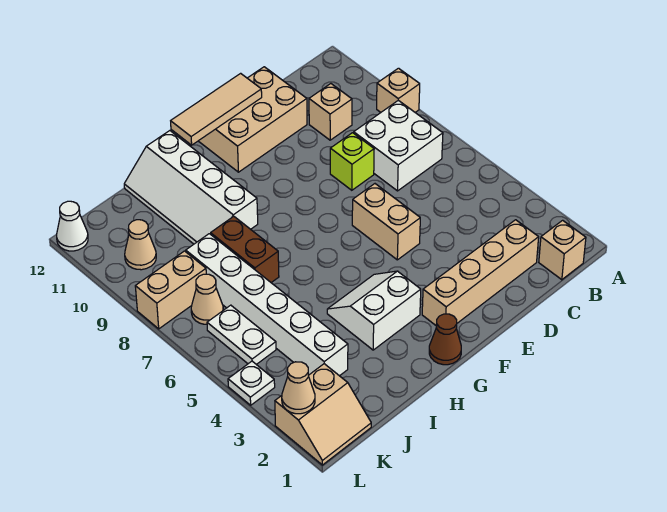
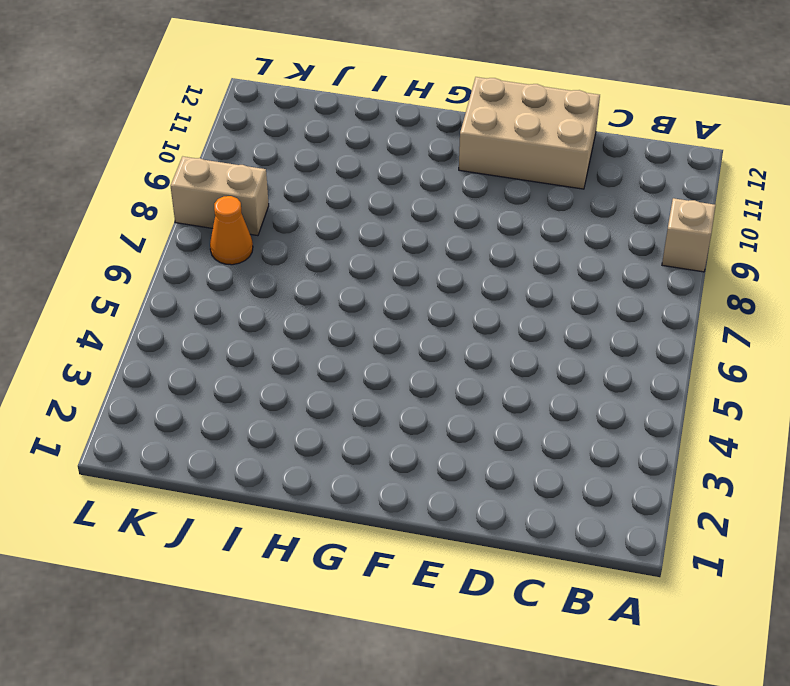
orange cone K7 level 1 -> tan cone K7 level 1
none -> tan brick B1 level 1
none -> white brick B7:C8 level 1
none -> tan brick C2:F2 level 1

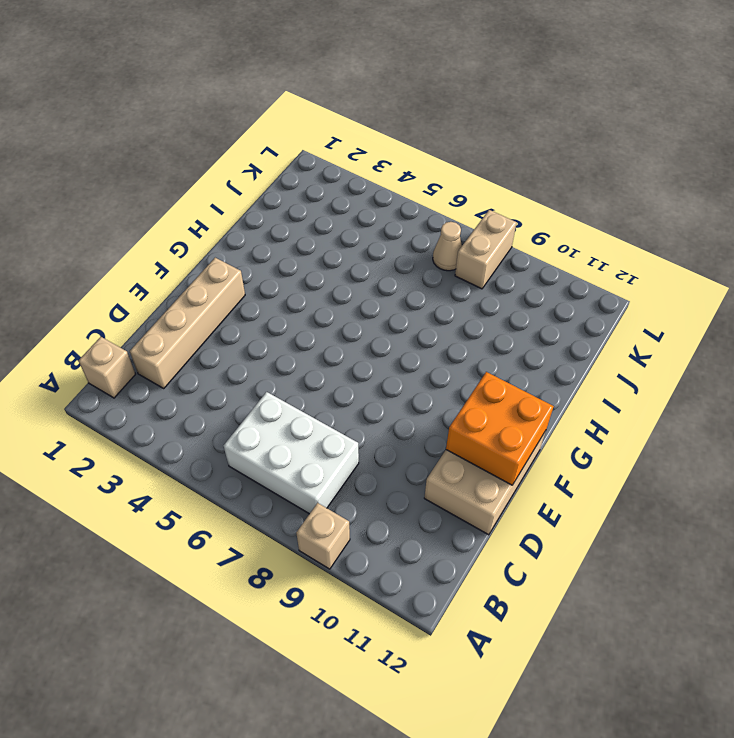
white brick B6:C8 level 1 -> white brick B7:C8 level 1
orange brick E11:F12 level 2 -> tan tile E12:G12 level 2
none -> tan brick C10 level 1
none -> lime brick D8 level 1
none -> tan brick E5:E6 level 1

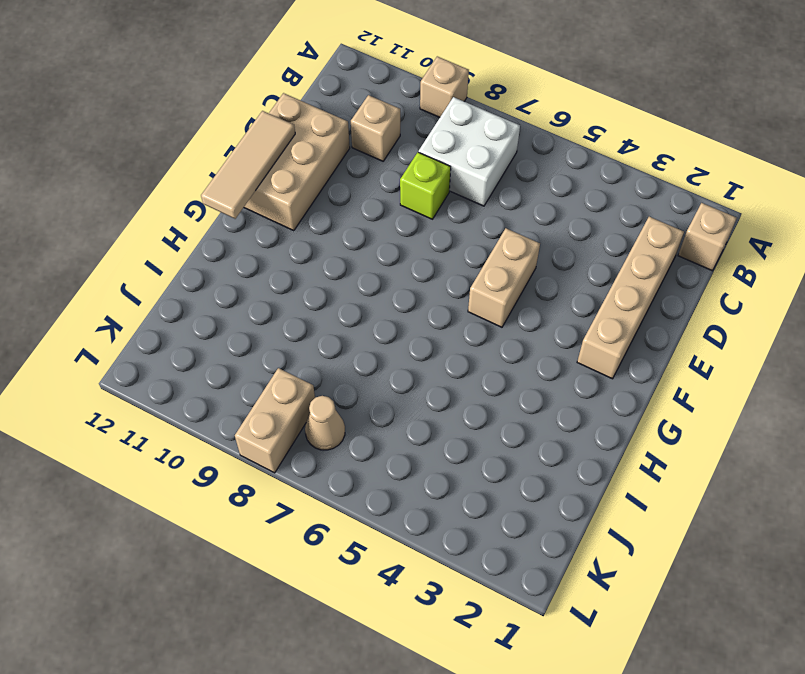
tan brick E5:F5 level 1 -> tan brick E5:E6 level 1
none -> brown cone G1 level 1
none -> white slope G3:H4 level 1 top 3
none -> white slope H9:I12 level 1 top H

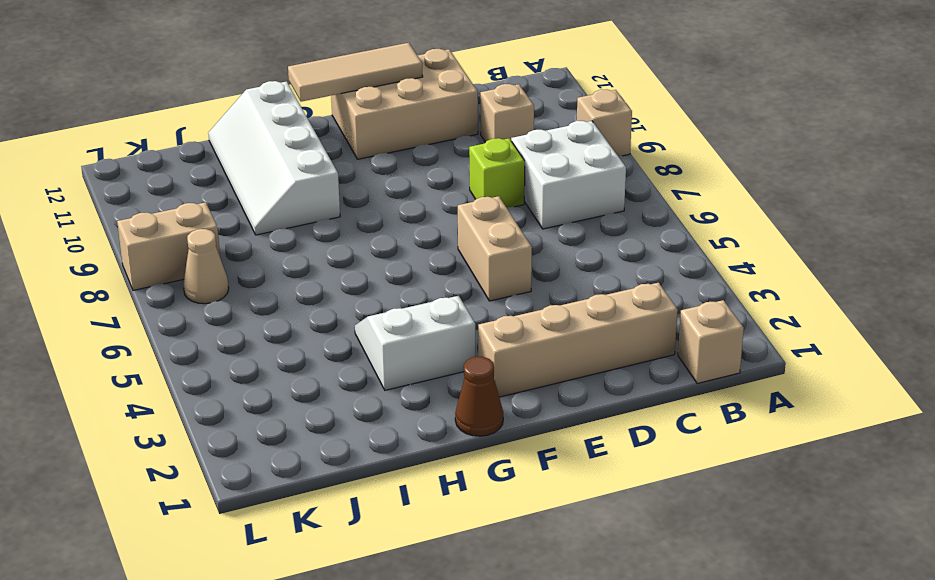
none -> brown brick I7:I8 level 1
none -> white brick J3:J8 level 1
none -> tan slope K1:L2 level 1 top 2

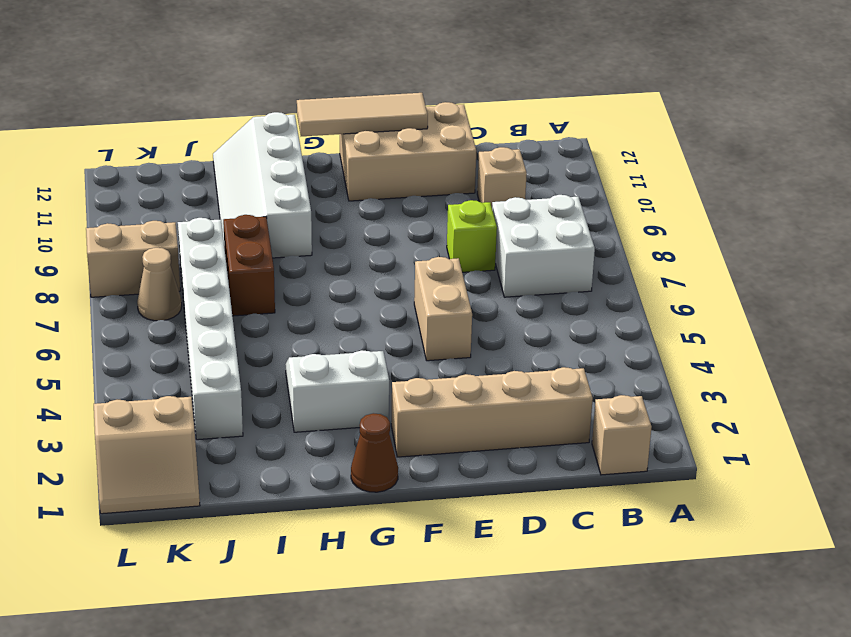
none -> tan brick A9 level 1
none -> white plate K5:K6 level 1
none -> tan cone K10 level 1

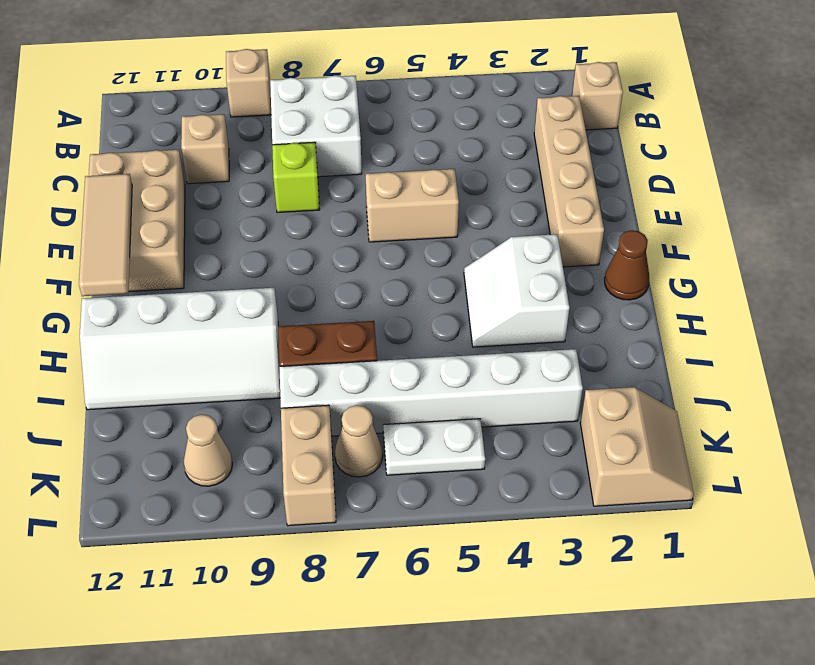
none -> white plate L4 level 1
none -> white cone L12 level 1
none -> tan cone L2 level 2

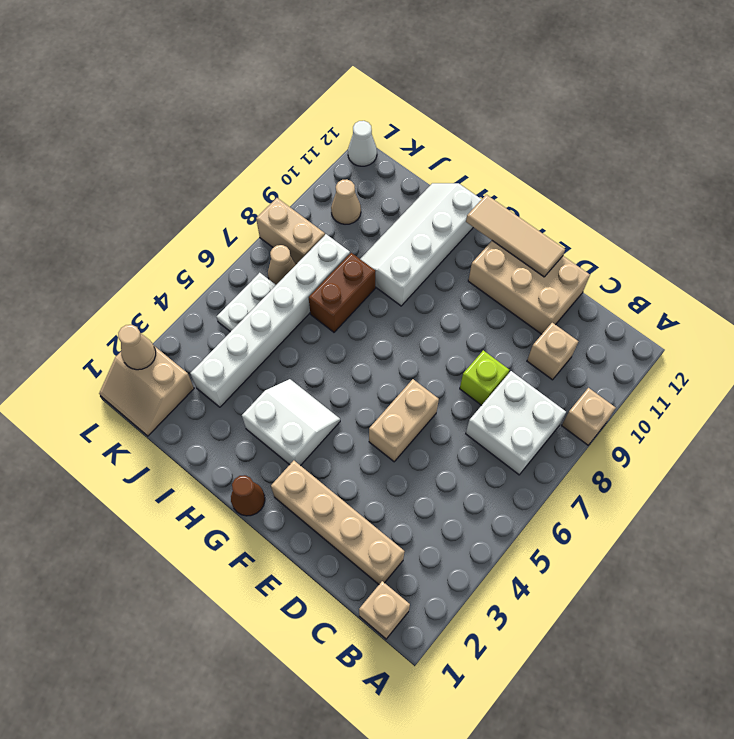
none -> white plate L4 level 1

